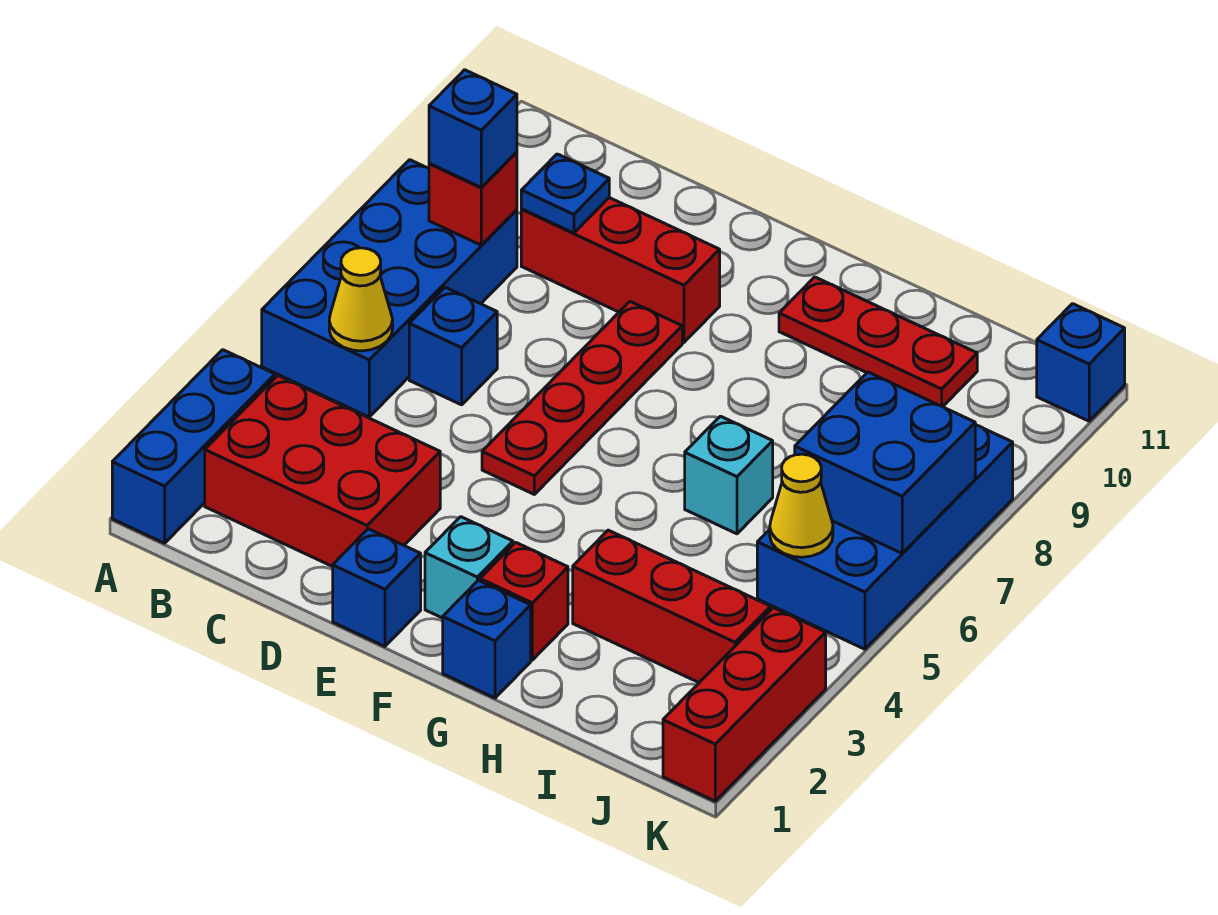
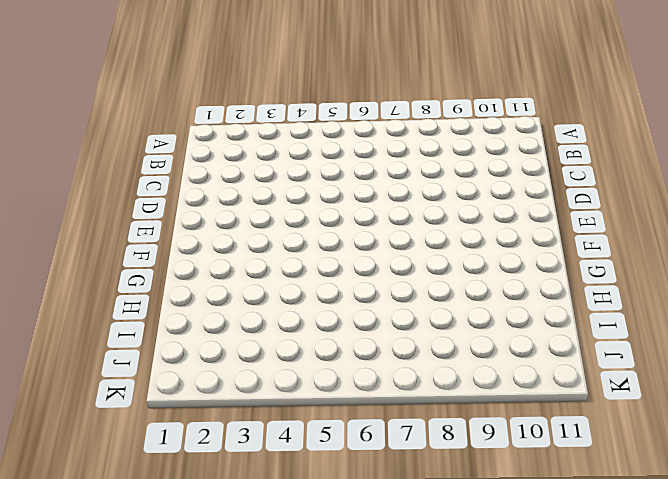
none -> blue brick A1:A3 level 1
none -> blue brick A5:B8 level 1
none -> red brick B2:D3 level 1

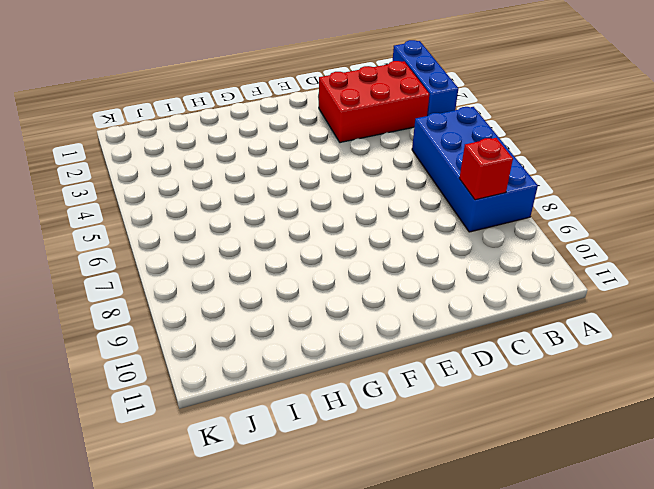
none -> blue brick C6 level 1
none -> red brick C9:E9 level 1
none -> blue brick E1 level 1

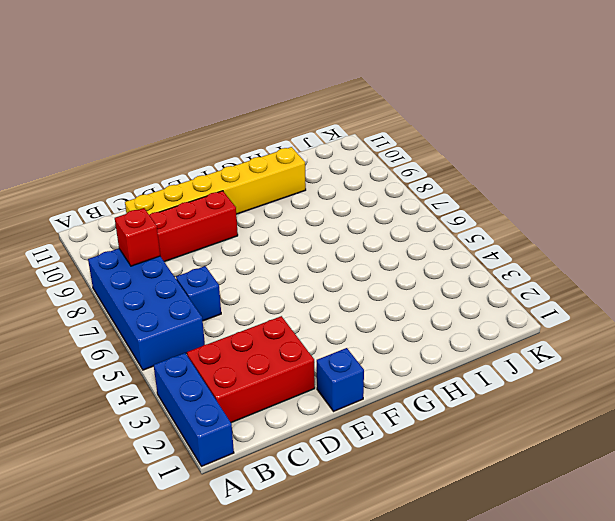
yellow brick C10:H10 level 1 -> red plate G10:I10 level 1
none -> red plate E5:E8 level 1
none -> cyan brick F2 level 1
none -> blue brick G1 level 1

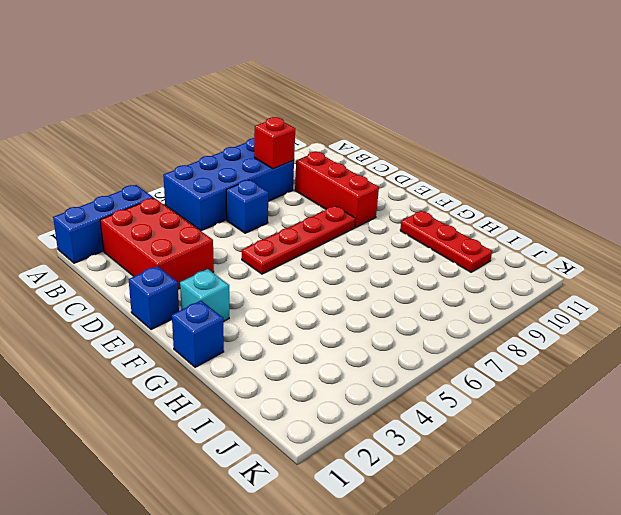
none -> red brick G2 level 1
none -> red brick H3:J3 level 1
none -> cyan brick H6 level 1

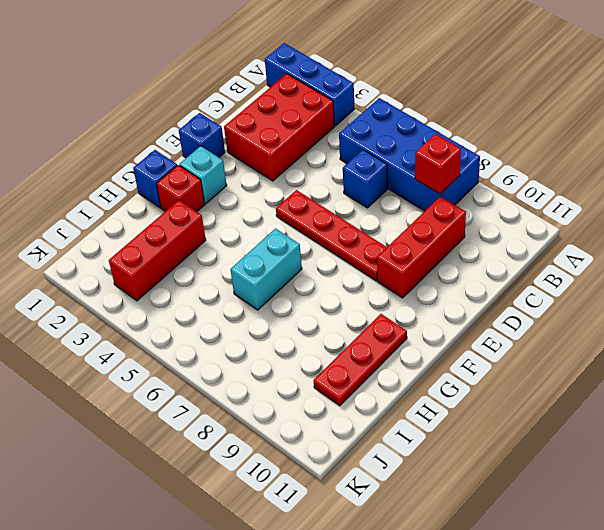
cyan brick G6:H6 level 1 -> cyan brick H6 level 1
none -> blue brick J5:K8 level 1
none -> red brick K1:K3 level 1
none -> blue brick K11 level 1

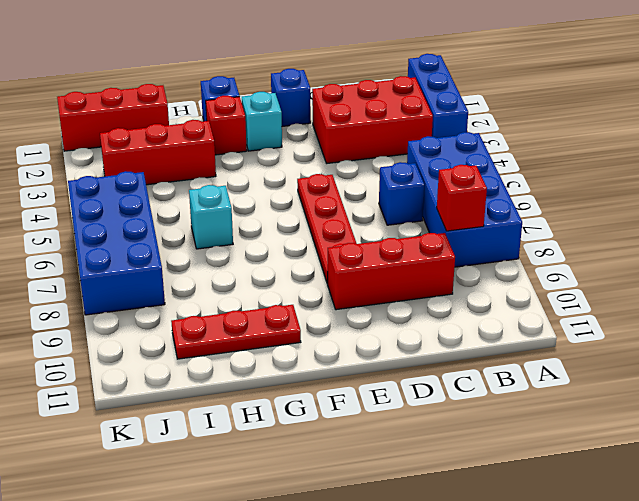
red brick I1:K1 level 1 -> red brick K1:K3 level 1
none -> blue brick K11 level 1
none -> yellow cone B5 level 2
none -> blue plate C9 level 2

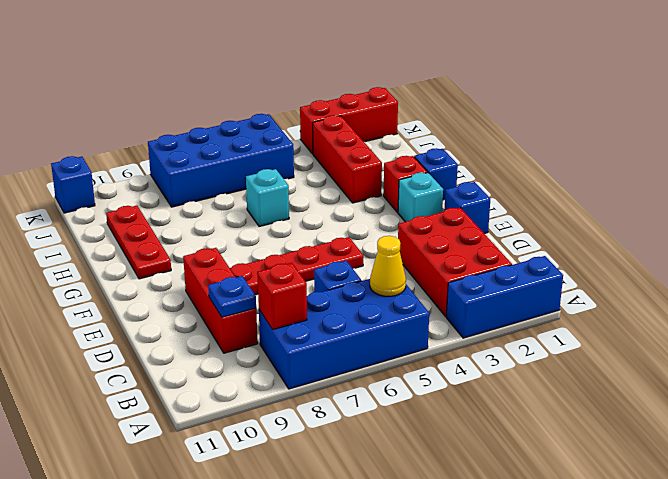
none -> yellow cone J5 level 2
none -> blue brick J6:K7 level 2
none -> blue brick B8 level 3

